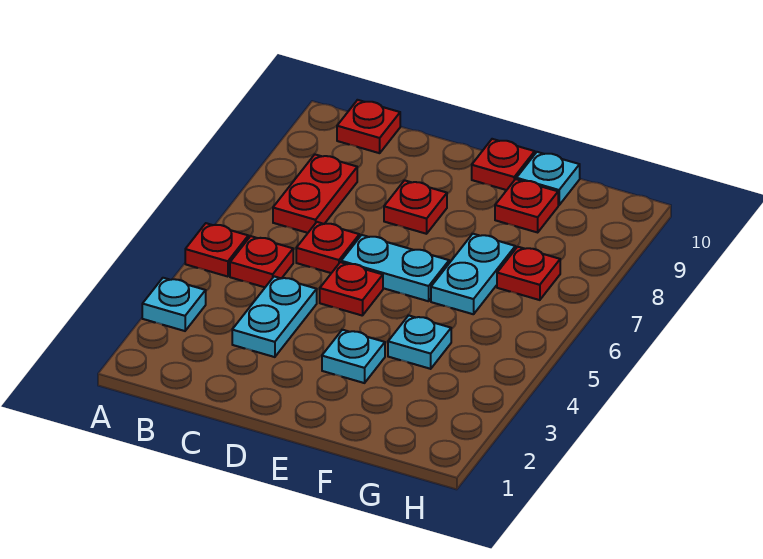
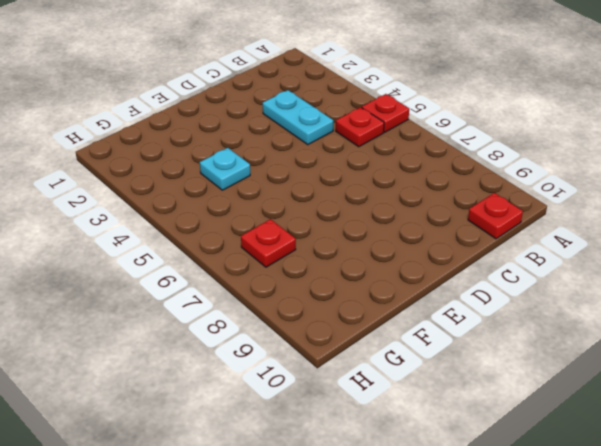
none -> cyan plate A3 level 1
none -> red plate B7:B8 level 1
none -> red plate C6 level 1

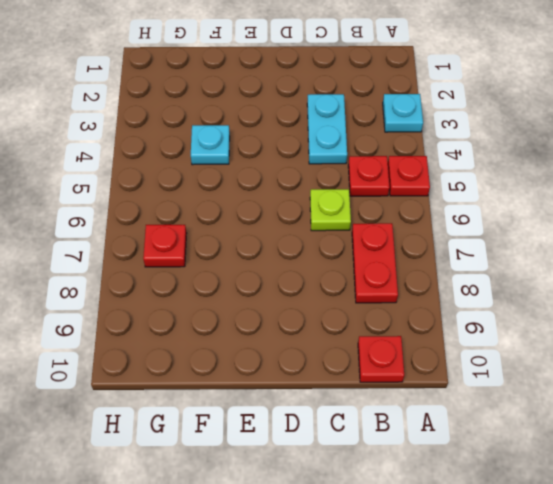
lime plate C6 level 1 -> red plate C6 level 1
none -> red plate D5 level 1
none -> cyan plate D6:E6 level 1
none -> red plate D8 level 1

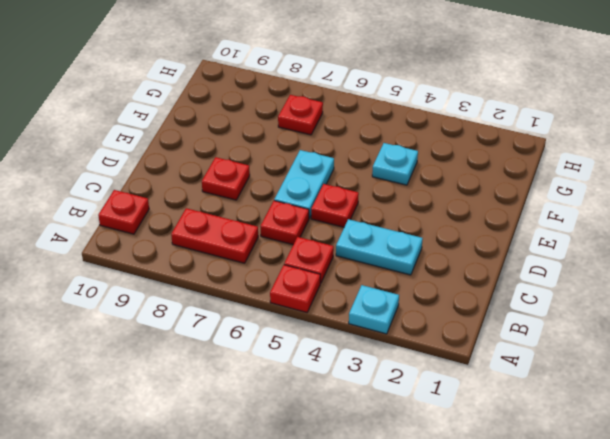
none -> cyan plate E3 level 1
none -> red plate E10 level 1
none -> cyan plate F6:F7 level 1

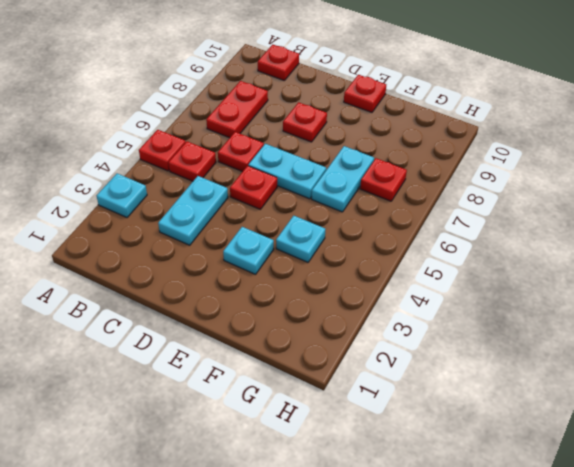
none -> red plate F9 level 1
none -> cyan plate F10 level 1

